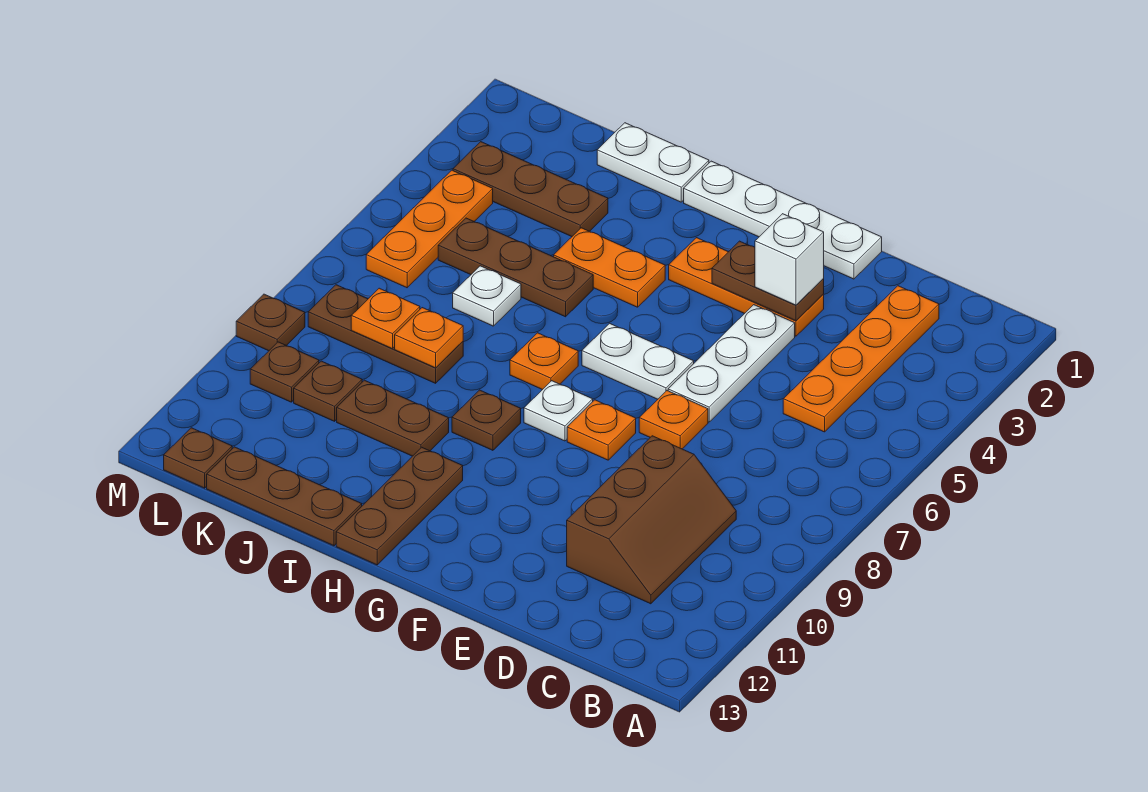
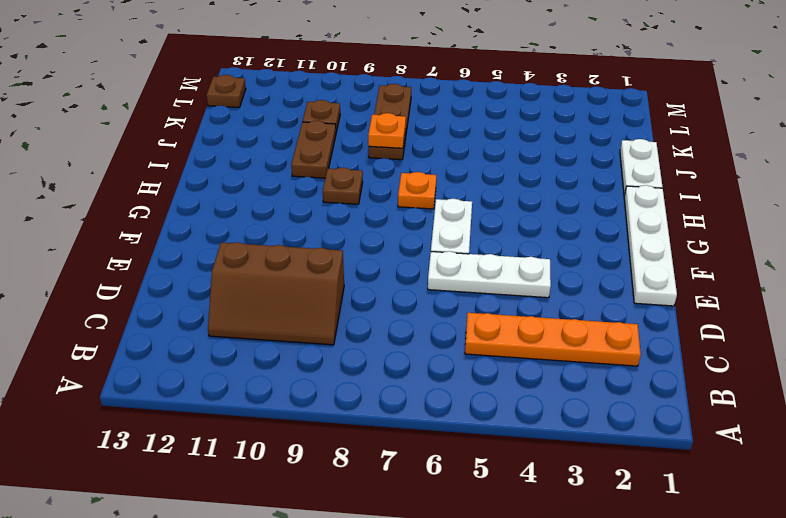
none -> orange plate E3:G3 level 1
none -> orange plate E7 level 1
none -> orange plate F8 level 1

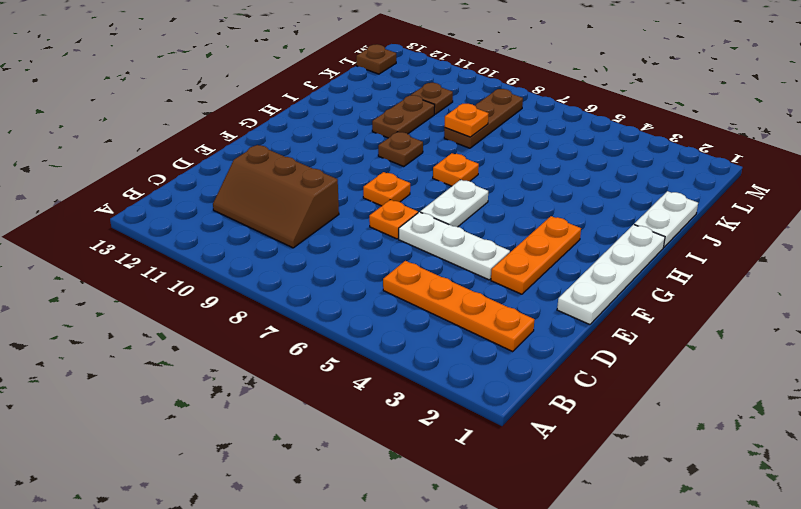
none -> white plate G8 level 1
none -> orange plate H4:I4 level 1
none -> brown plate H11:H13 level 1

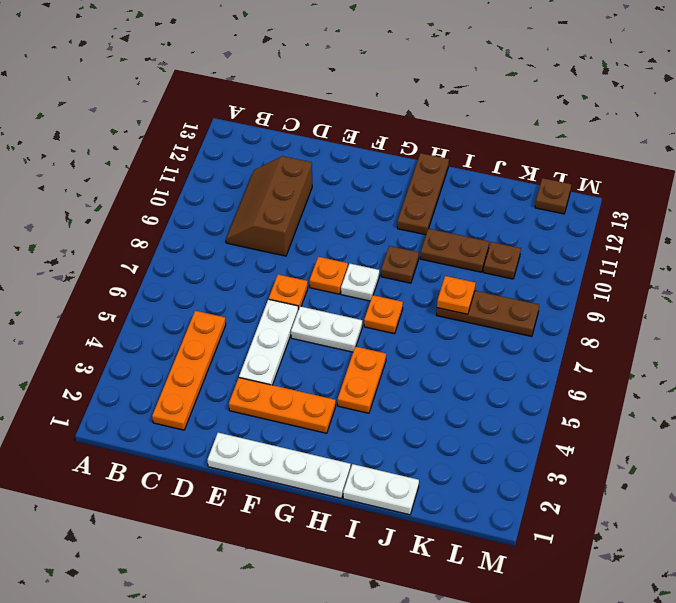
orange plate H4:H5 level 1 -> orange plate H4:I4 level 1
none -> brown plate I5:K5 level 1
none -> brown plate I13:K13 level 1
none -> brown plate J3:L3 level 1

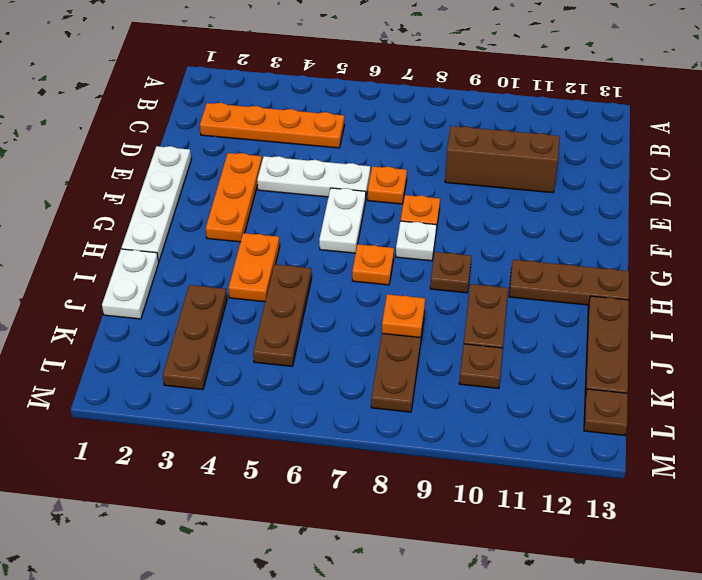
none -> white plate J6 level 1
none -> orange plate L4:L6 level 1
none -> brown plate L10 level 1

